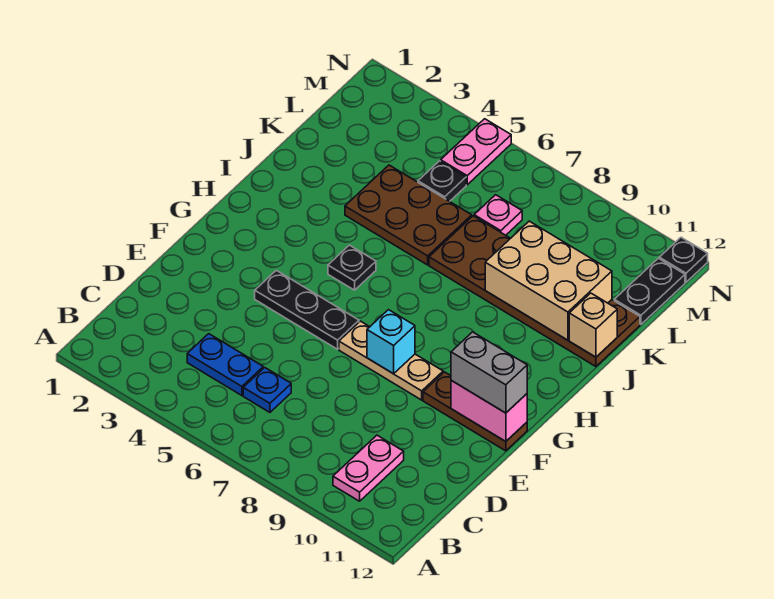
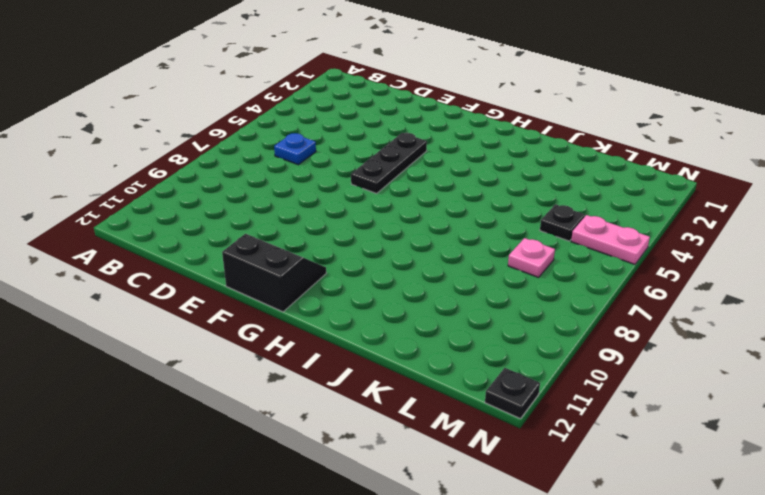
black slope F11:G12 level 1 top 12 -> brown plate F10:F12 level 1
none -> pink plate B10:C10 level 1
none -> blue plate C4:C5 level 1
none -> tan plate F7:F9 level 1

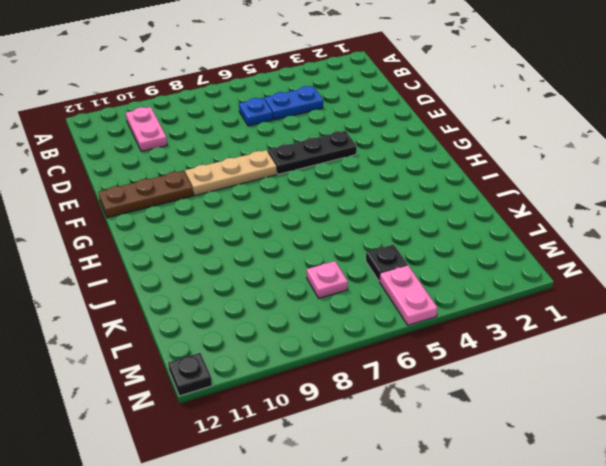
none -> black plate H5 level 1
none -> brown plate J4:K6 level 1
none -> brown plate J7:K12 level 1

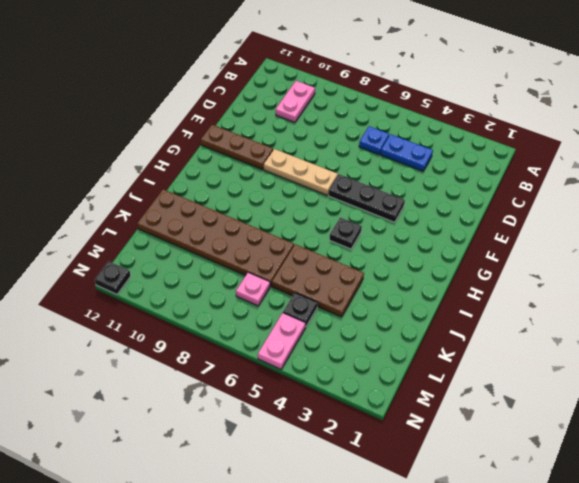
none -> black plate L12:M12 level 1
none -> cyan brick F8 level 2
none -> pink brick F11:F12 level 2

